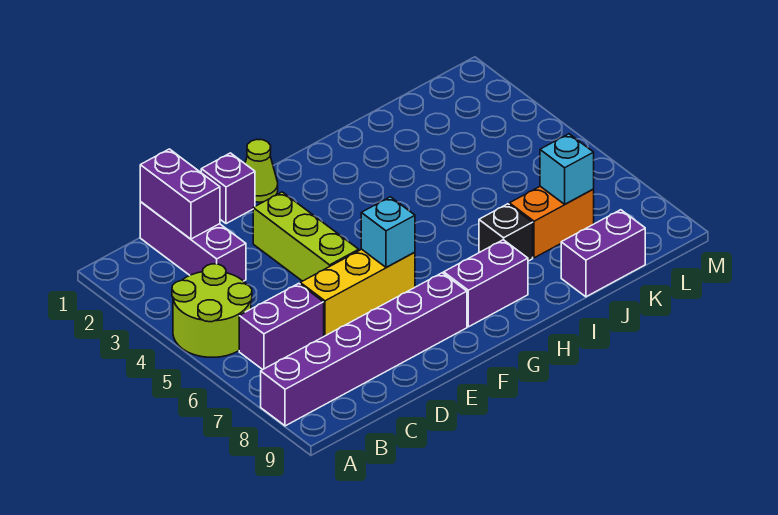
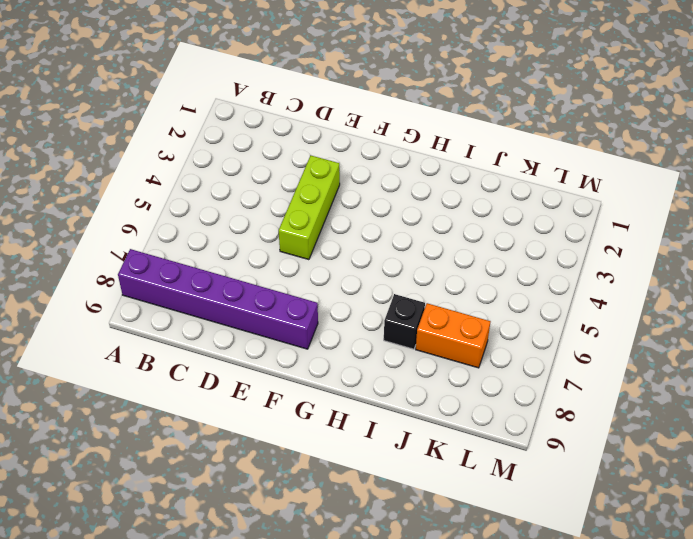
none -> lime round brick A4:B5 level 1
none -> purple brick B6:C6 level 1
none -> purple brick C1:C3 level 1

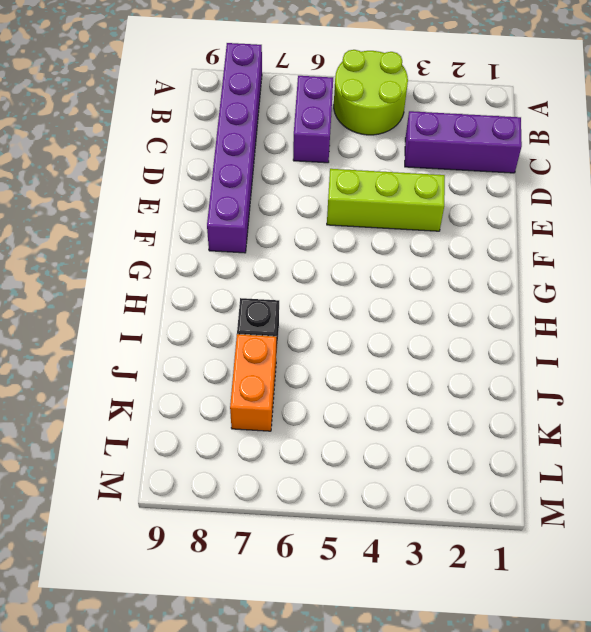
none -> yellow brick D6:F6 level 1
none -> purple brick E1 level 1
none -> lime cone F1 level 1

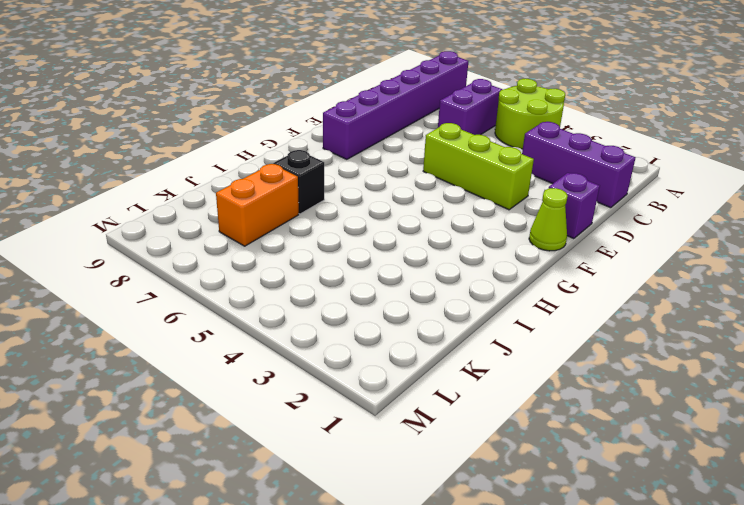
none -> yellow brick D6:F6 level 1
none -> purple brick G8:H8 level 1
none -> purple brick J9:K9 level 1

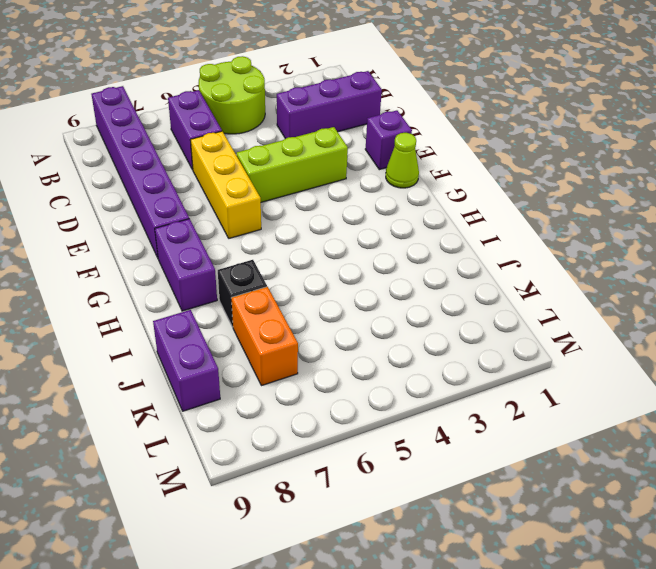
none -> purple brick C1:C2 level 2
none -> cyan brick F6 level 2
none -> cyan brick K7 level 2

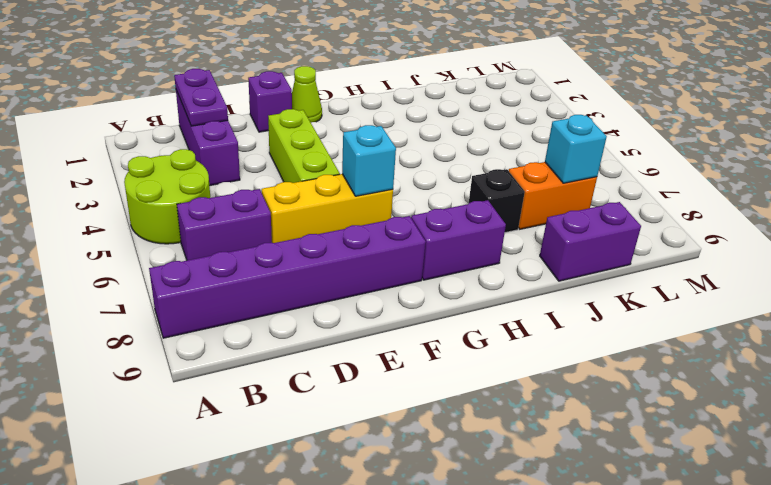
purple plate C1:C2 level 2 -> purple brick C1:C2 level 2

